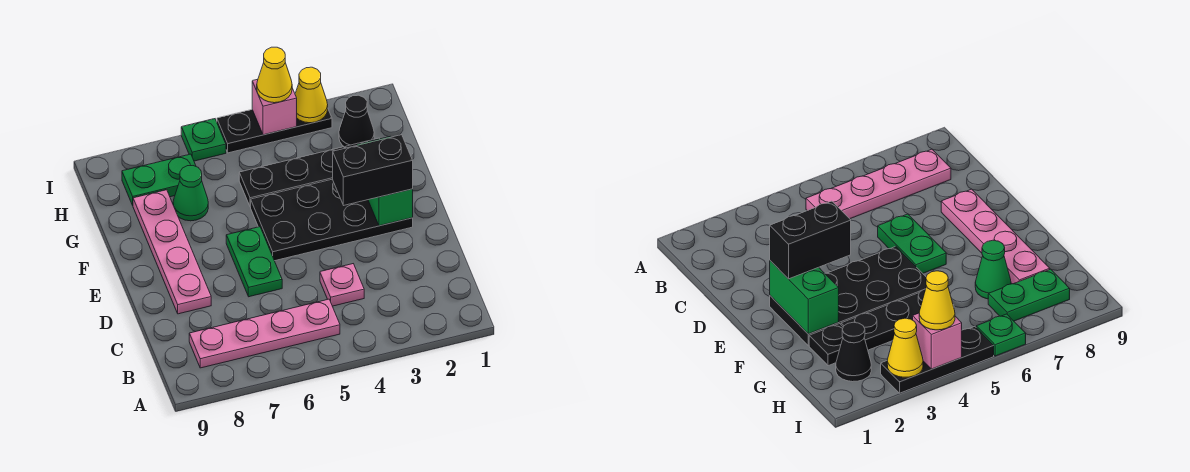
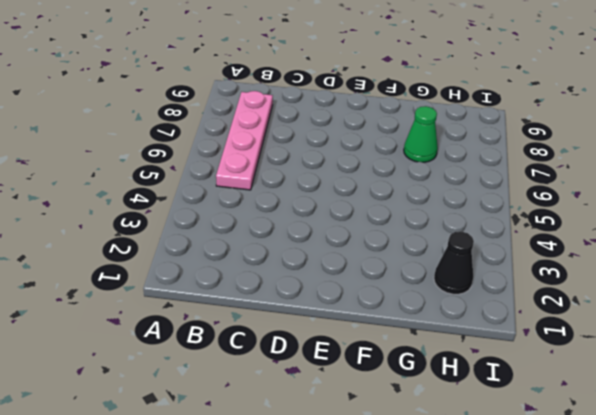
none -> pink plate C4 level 1
none -> green plate D6:E6 level 1
none -> pink plate D8:G8 level 1

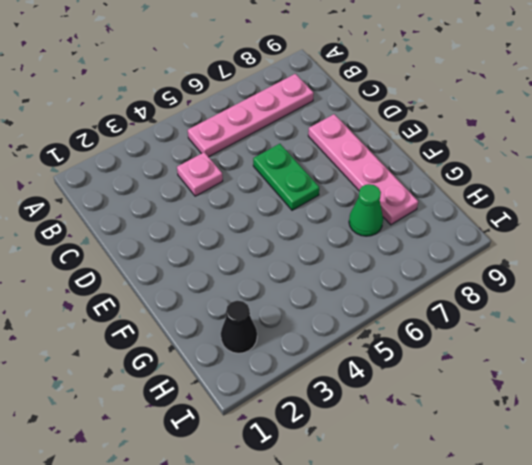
none -> black plate E2:F5 level 1
none -> black plate G2 level 1
none -> black plate G3:G5 level 1

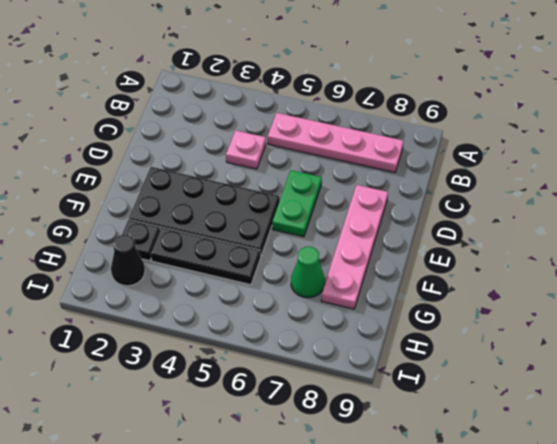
none -> green plate H7:H8 level 1
none -> black plate I3:I5 level 1
none -> green plate I6 level 1

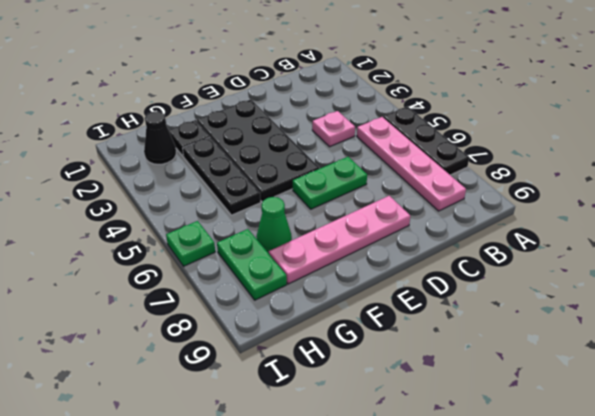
black plate A5:A7 level 1 -> black plate I3:I5 level 1
none -> green brick E2:F2 level 2
none -> yellow cone I3 level 2
none -> pink brick I4 level 2

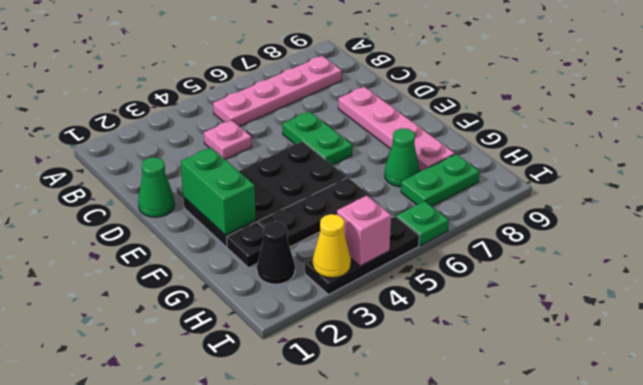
green cone D1 level 1 -> none
none -> black brick E2:E3 level 3
none -> yellow cone I4 level 3

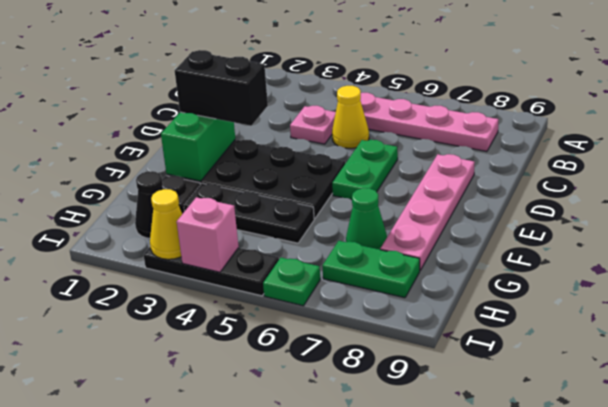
yellow cone C5 level 1 -> yellow cone I4 level 3

